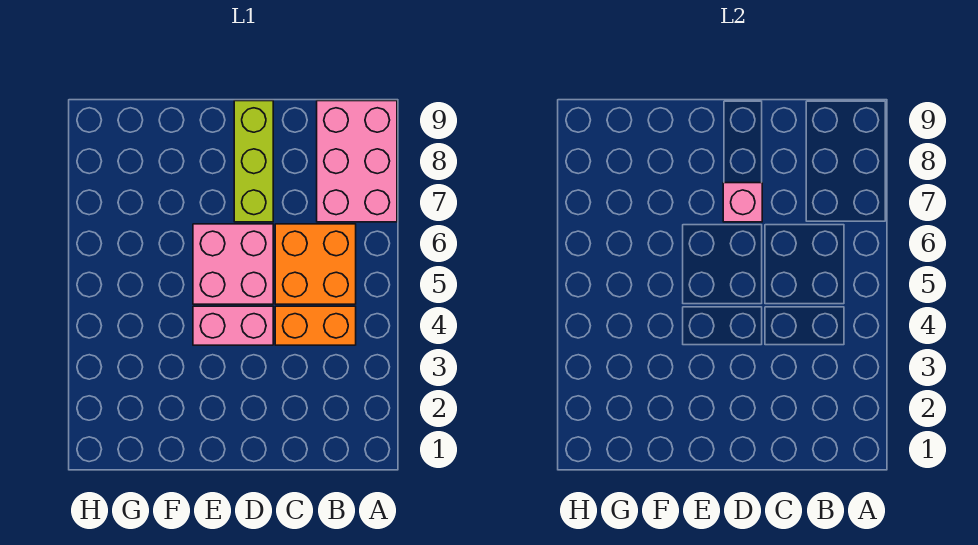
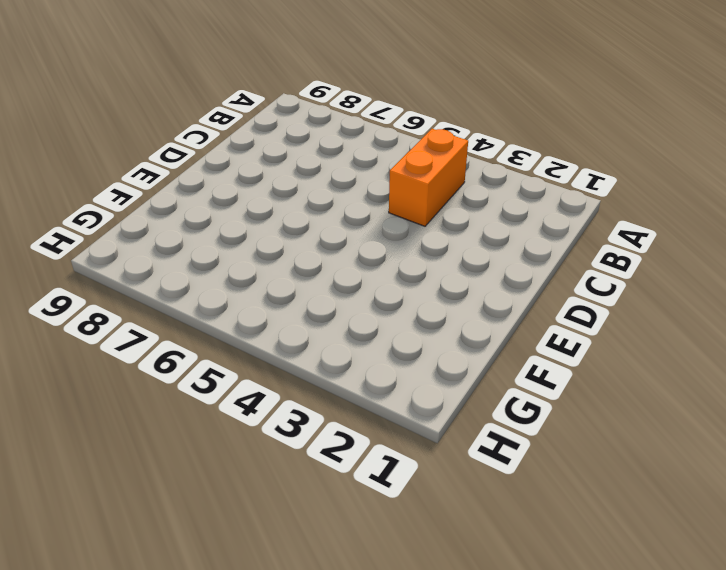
none -> pink brick A7:B9 level 1
none -> orange brick B5:C6 level 1

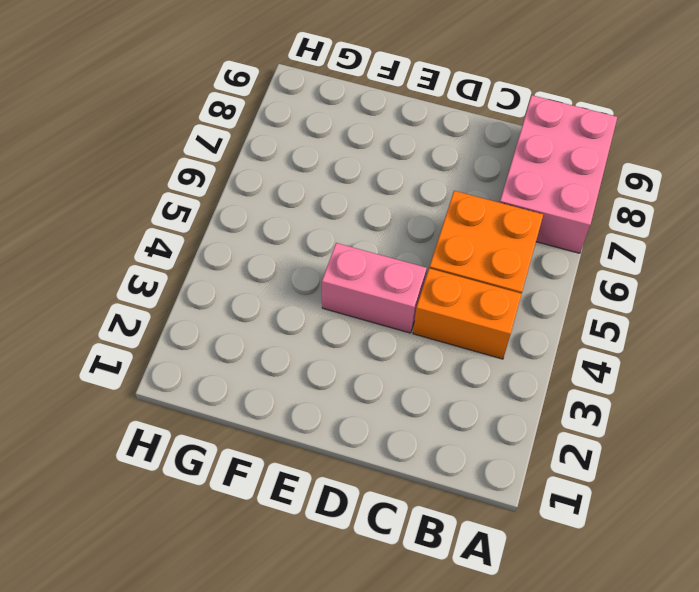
none -> pink brick D5:E6 level 1
none -> lime brick D7:D9 level 1

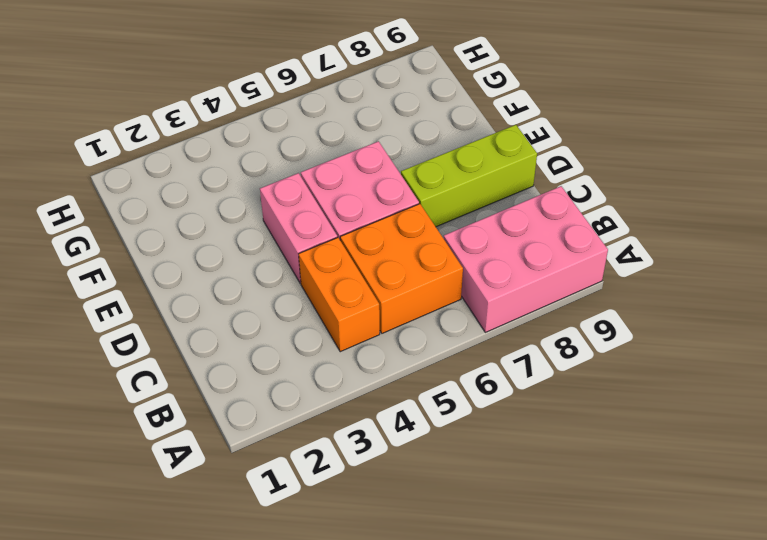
none -> pink brick D7 level 2

